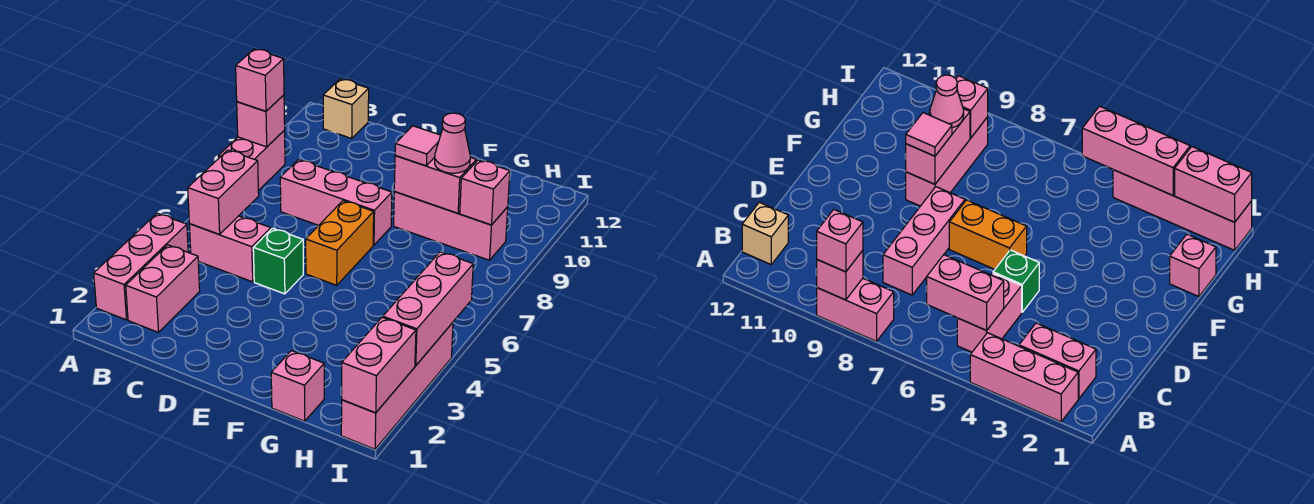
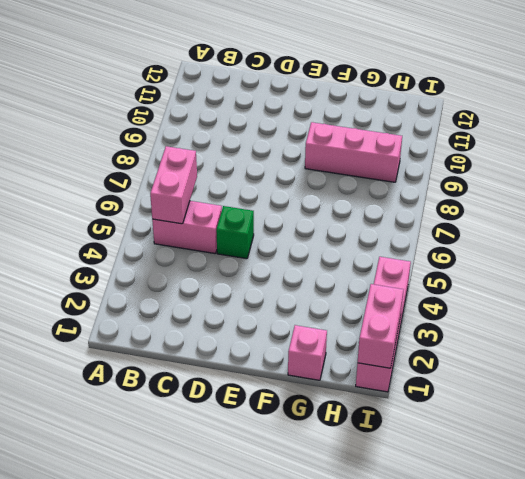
none -> pink brick A2:A4 level 1
none -> pink brick A8:A9 level 1
none -> pink brick B2:B3 level 1

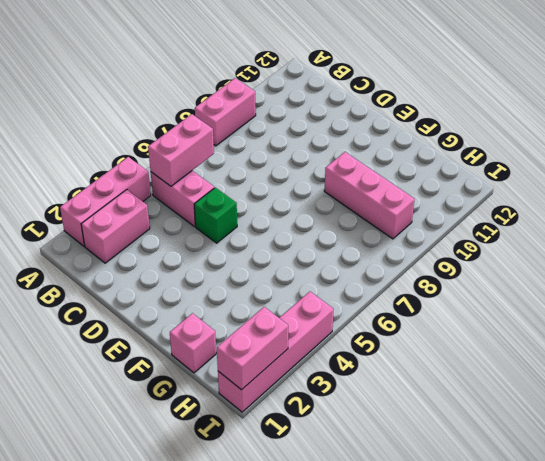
none -> tan brick B12 level 1
none -> pink brick C8:E8 level 1
none -> orange brick E6:E7 level 1

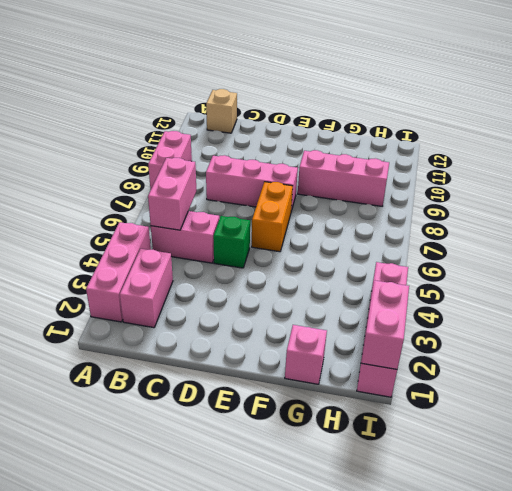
none -> pink brick A9 level 2
none -> pink brick F9:G9 level 2
none -> pink brick H9 level 2

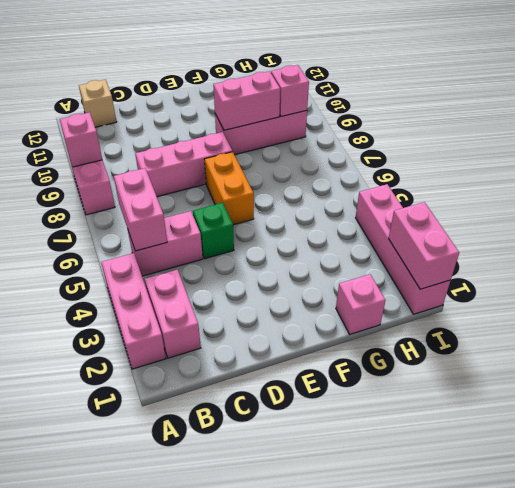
none -> pink brick I3:I5 level 2
none -> pink brick A9 level 3
none -> pink tile F9 level 3

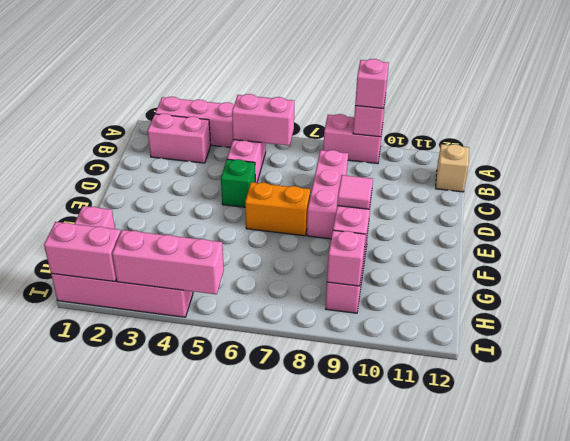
none -> pink cone G9 level 3

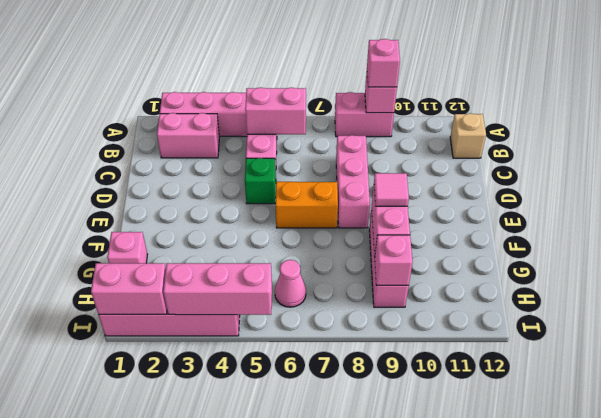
pink cone H6 level 1 -> pink cone G9 level 3

